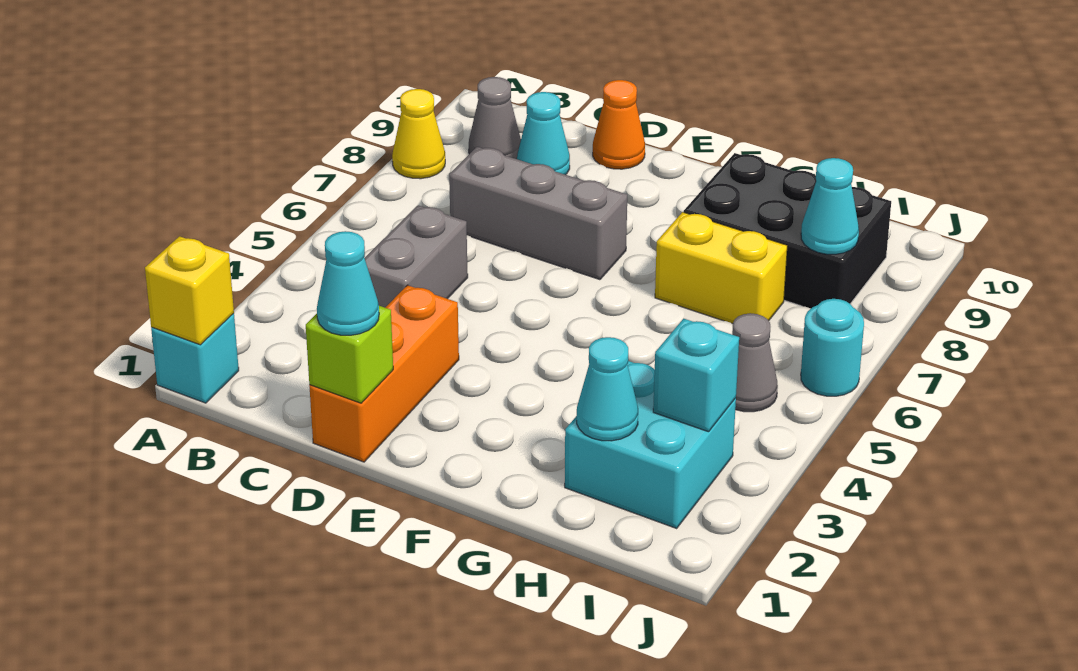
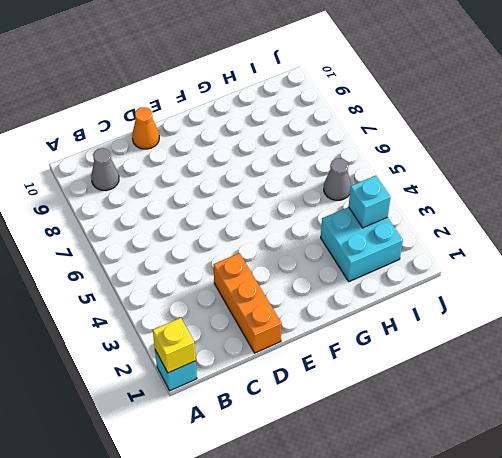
none -> yellow cone A8 level 1
none -> grey brick C4:C5 level 1
none -> grey brick C7:E7 level 1

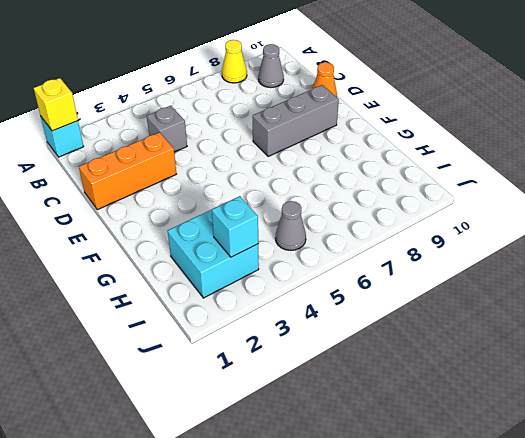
grey brick C4 level 1 -> grey brick C4:C5 level 1
grey brick E7:E9 level 1 -> grey brick C7:E7 level 1
none -> cyan cone C9 level 1
none -> yellow brick G7:H7 level 1
none -> black brick G8:I9 level 1

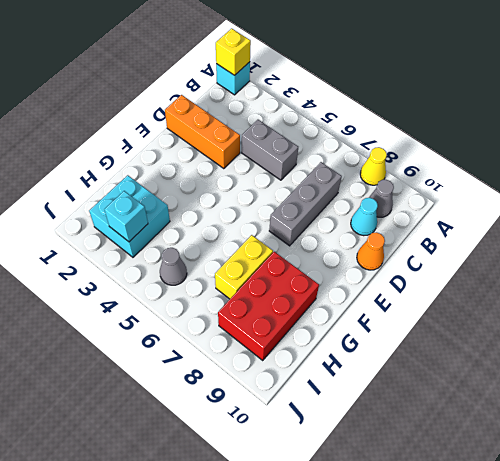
red brick G8:I9 level 1 -> black brick G8:I9 level 1
none -> cyan round brick J6 level 1
none -> lime brick D1 level 2
none -> cyan cone H2 level 2

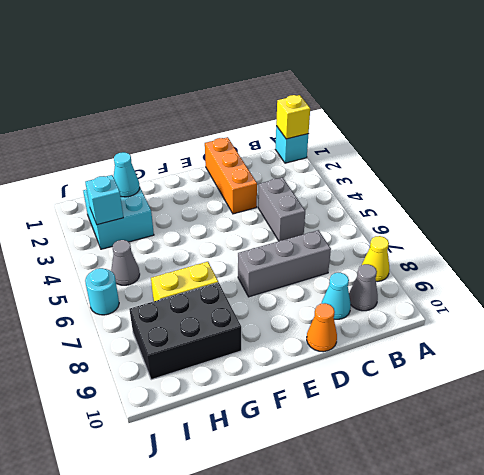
none -> lime brick D1 level 2
none -> cyan cone I8 level 2
none -> cyan cone D1 level 3

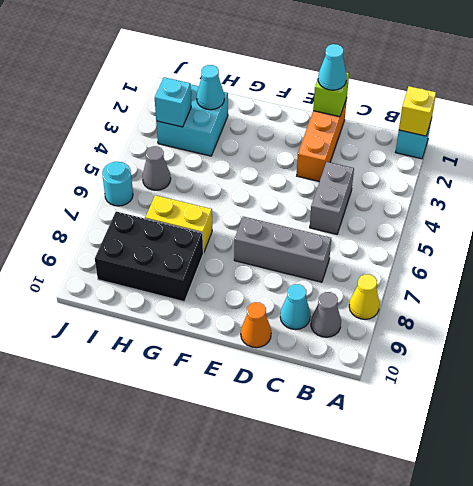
none -> cyan cone I8 level 2

